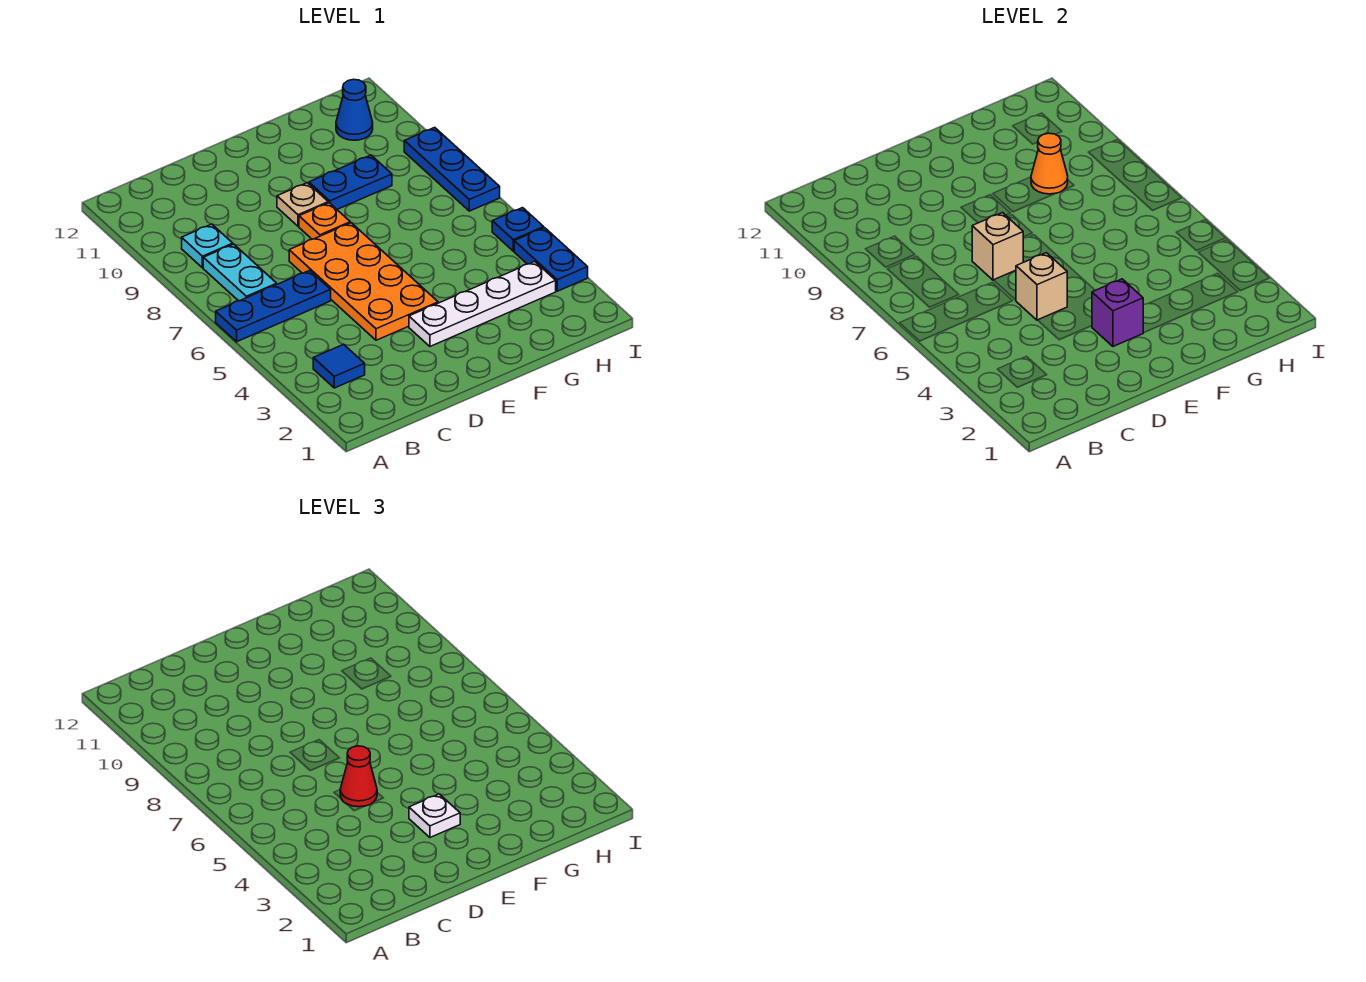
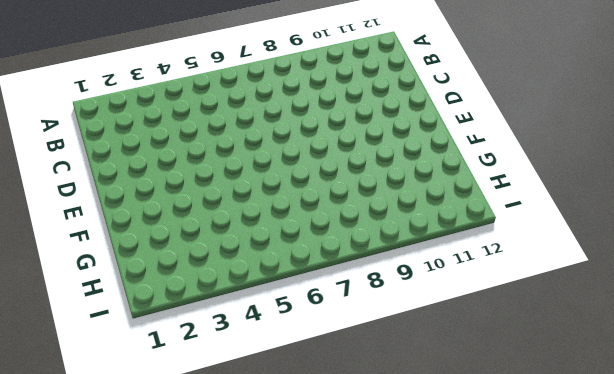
none -> blue plate A6:C6 level 1
none -> blue tile B3 level 1
none -> cyan plate B7:B8 level 1

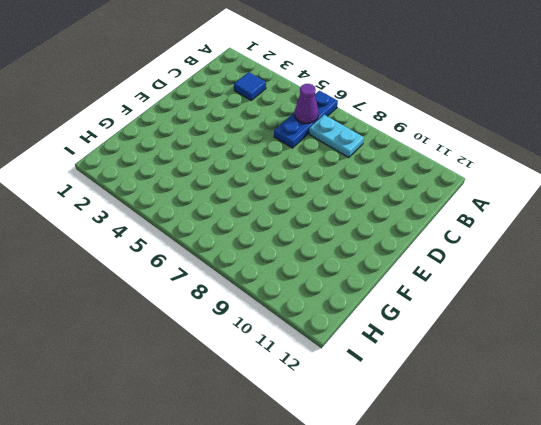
purple cone B6 level 2 -> none
none -> cyan plate B9 level 1
none -> orange plate D4:E7 level 1
none -> white plate E3:H3 level 1

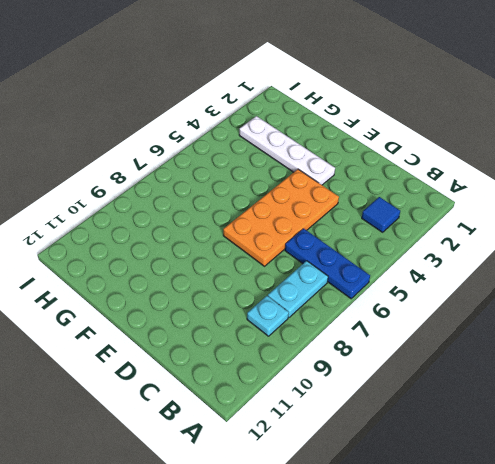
none -> orange plate E8 level 1
none -> tan plate E9 level 1
none -> blue plate F9:G9 level 1

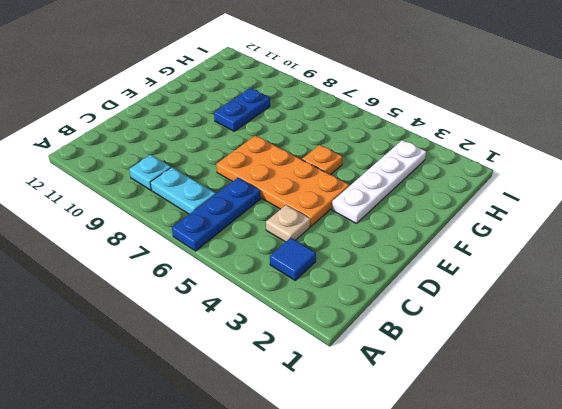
tan plate C4 level 1 -> tan plate E9 level 1
orange plate F5 level 1 -> orange plate E8 level 1
none -> blue cone H11 level 1
none -> blue plate I3:I4 level 1
none -> blue plate I5 level 1

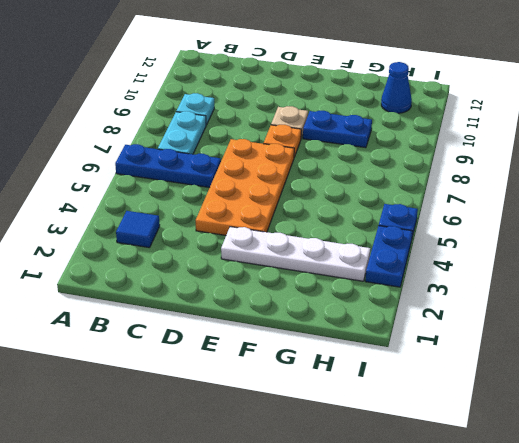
none -> blue plate I7:I9 level 1
none -> tan brick D5 level 2
none -> tan brick D7 level 2

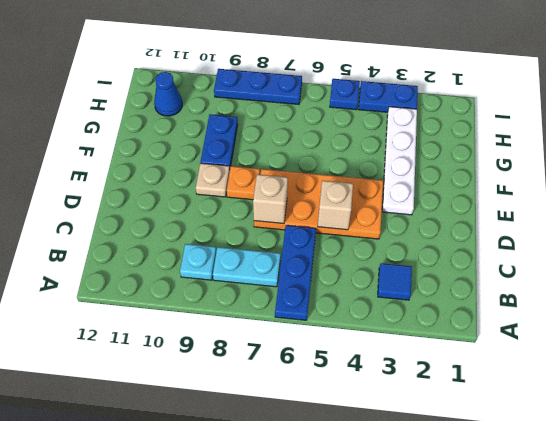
none -> purple brick E3 level 2
none -> orange cone G9 level 2
none -> red cone D5 level 3

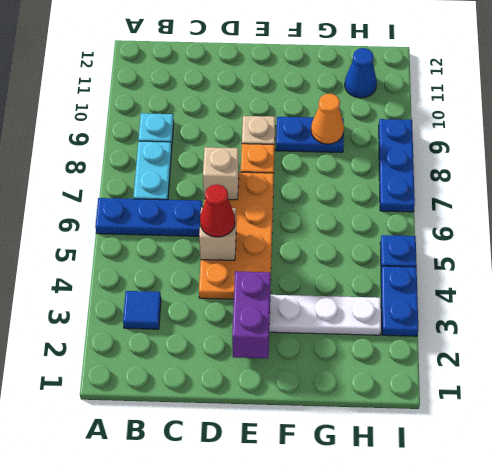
purple brick E2:E3 level 2 -> purple brick E3 level 2
none -> white plate E3 level 3

